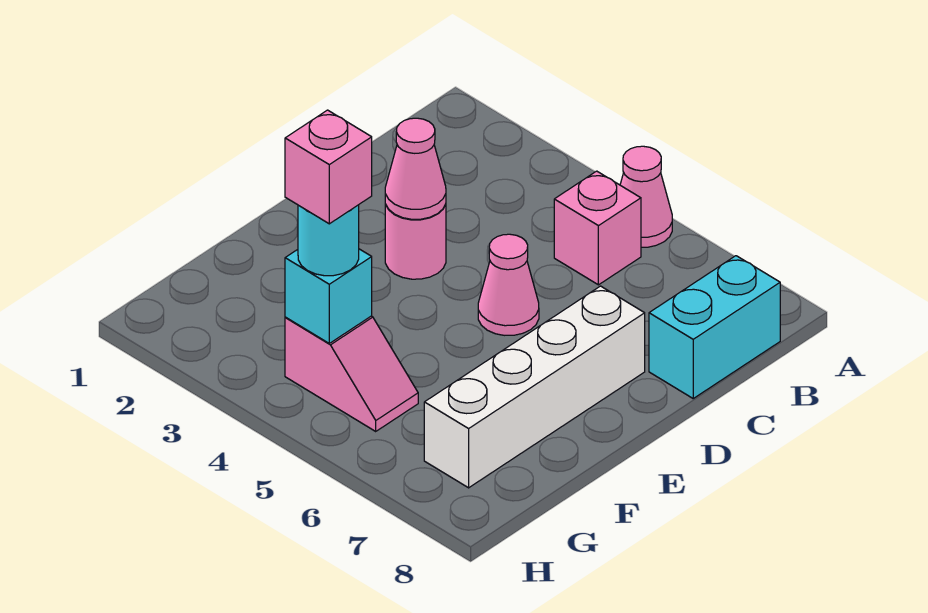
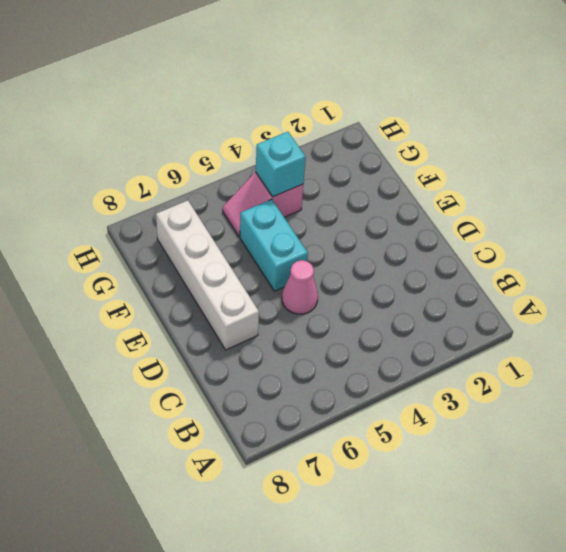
cyan brick E5:F5 level 1 -> cyan brick B8:C8 level 1
none -> pink cone A5 level 1
none -> pink brick B5 level 1

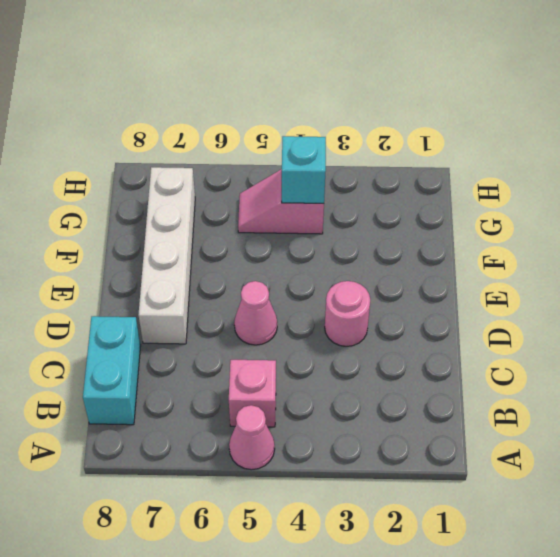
none -> pink cone D3 level 2
none -> cyan round brick G4 level 3

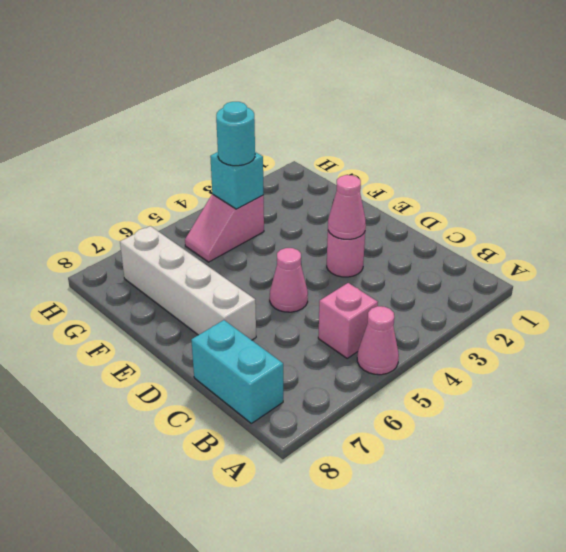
none -> pink brick G4 level 4

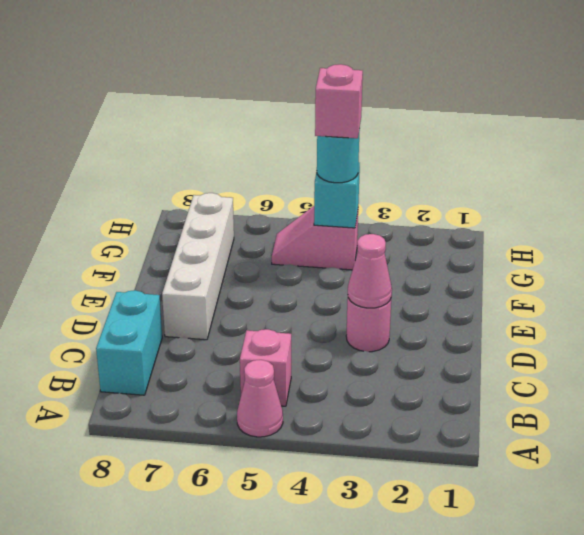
none -> pink cone D5 level 1

